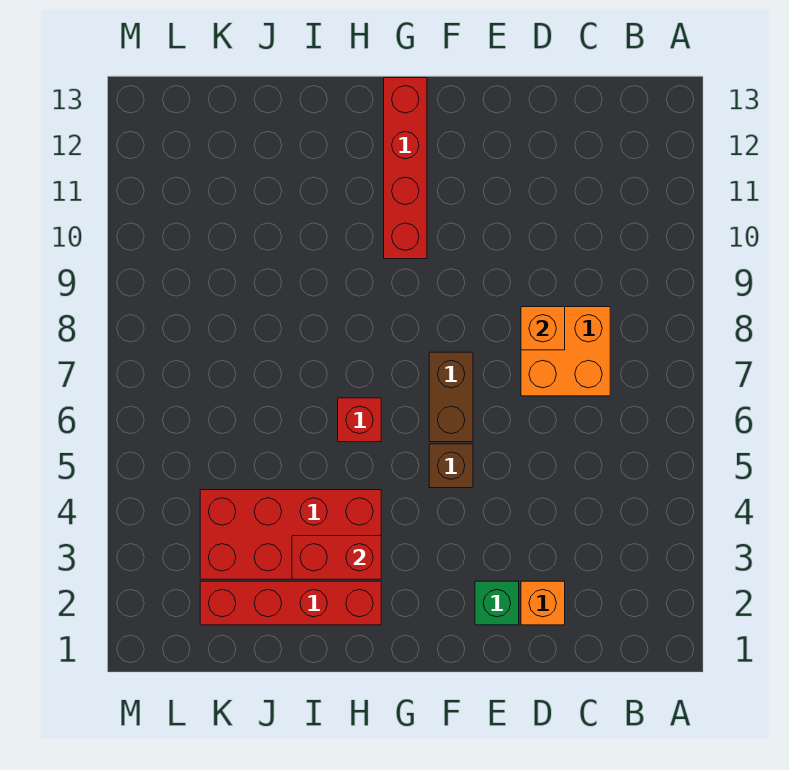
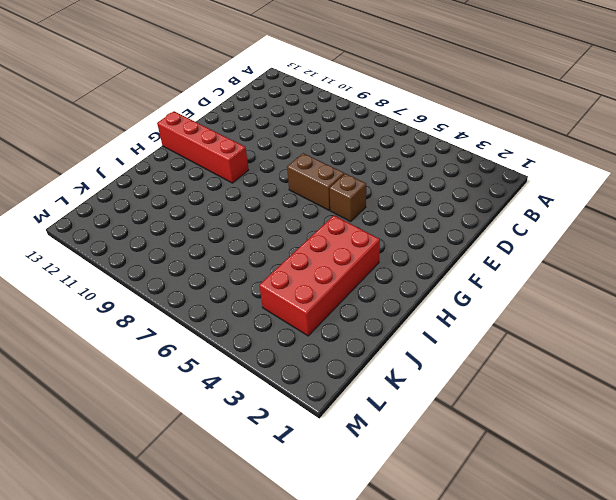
none -> orange brick C7:D8 level 1
none -> orange brick D2 level 1

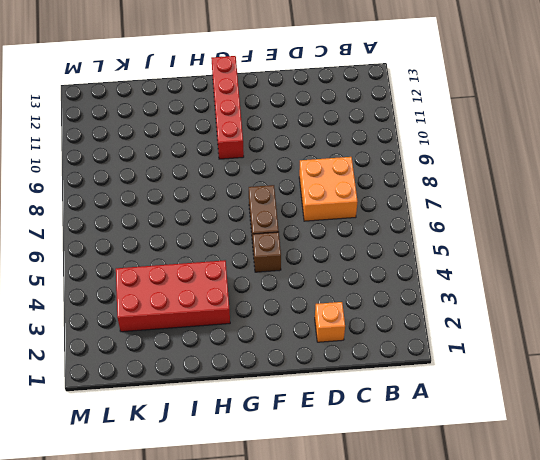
none -> green brick E2 level 1
none -> red brick H2:K2 level 1

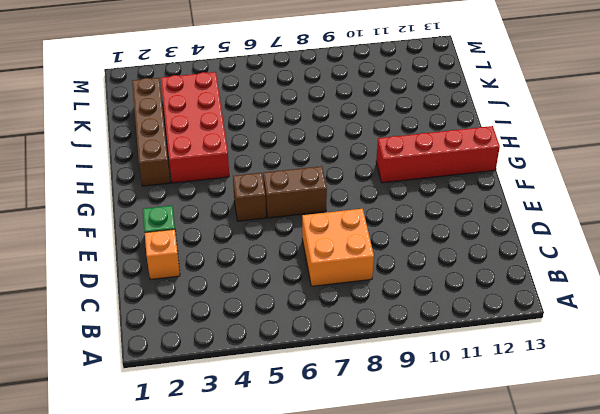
brown brick H2:K2 level 1 -> red brick H2:K2 level 1
none -> red brick H6 level 1
none -> orange brick D8 level 2

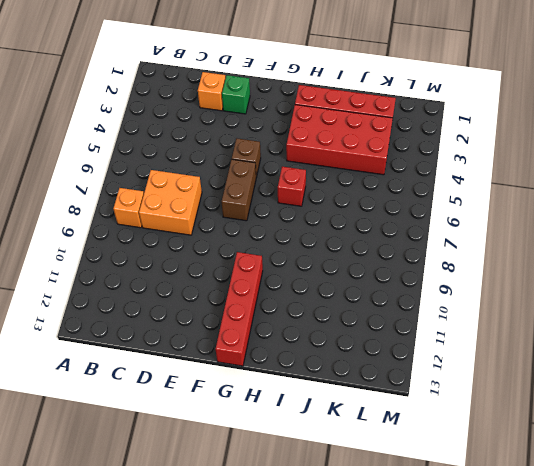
orange brick B8 level 1 -> orange brick D8 level 2
none -> red brick H3:I3 level 2

